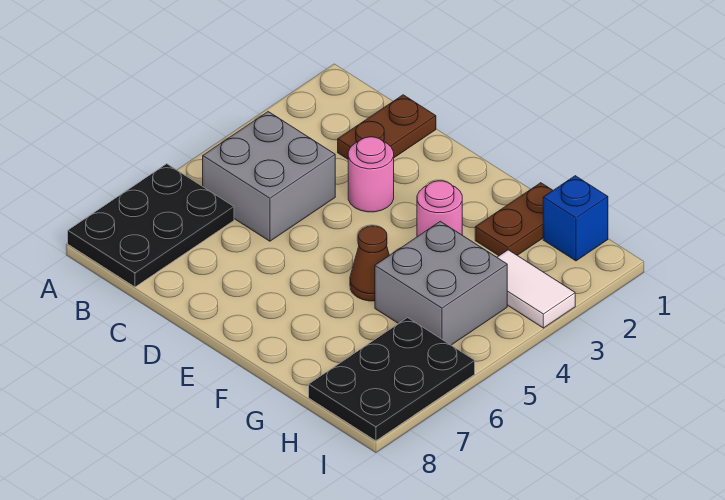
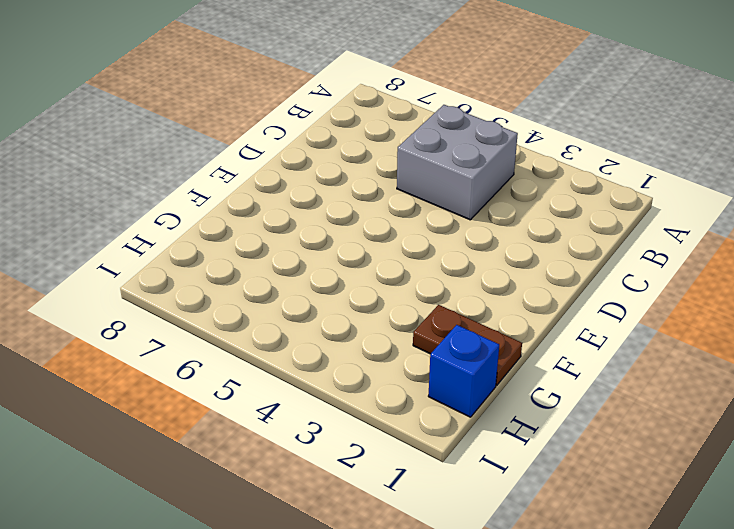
none -> black plate A6:B8 level 1
none -> brown plate C1:C2 level 1

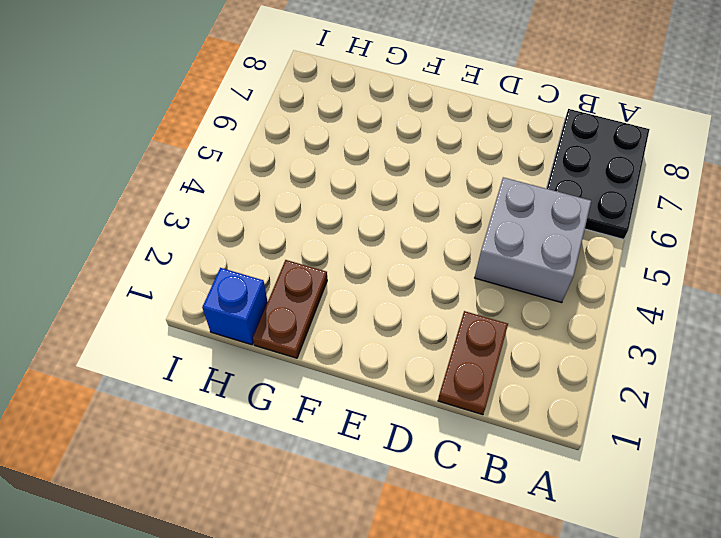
none -> pink round brick D3 level 1
none -> pink round brick F3 level 1

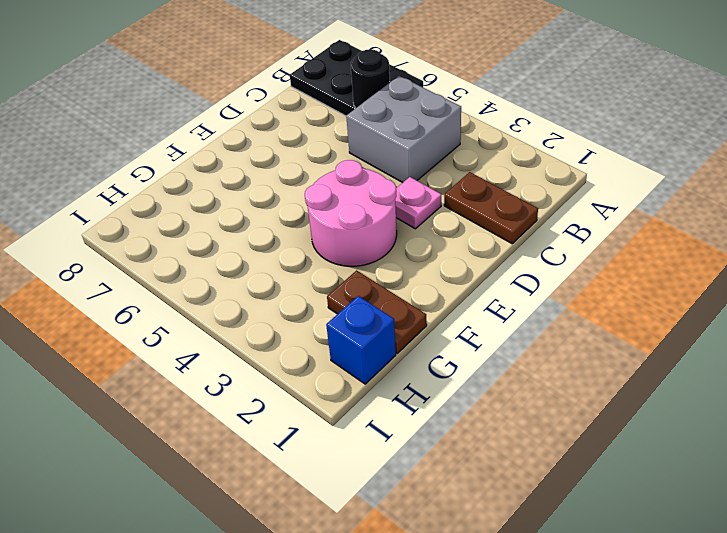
black round brick B6 level 2 -> none
pink plate D3 level 1 -> pink round brick D3 level 1
pink round brick E3:F4 level 1 -> pink round brick F3 level 1
none -> brown cone F5 level 1
none -> grey brick G4:H5 level 1

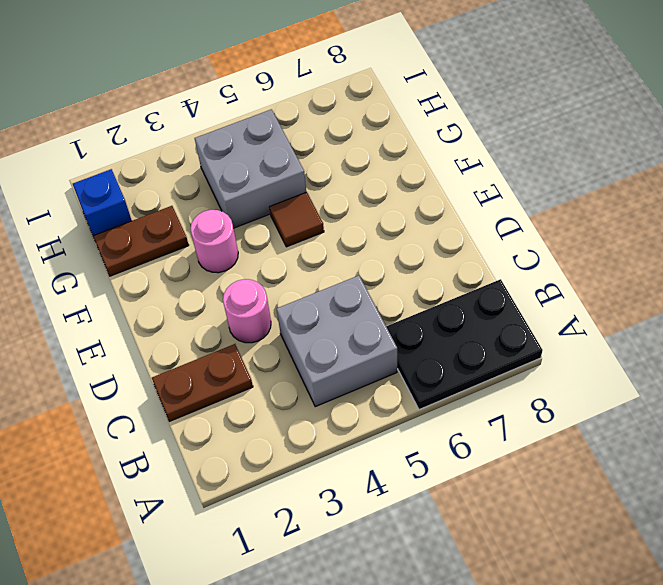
brown tile F5 level 1 -> brown cone F5 level 1
none -> white tile H3:I3 level 1
none -> black plate H6:I8 level 1

